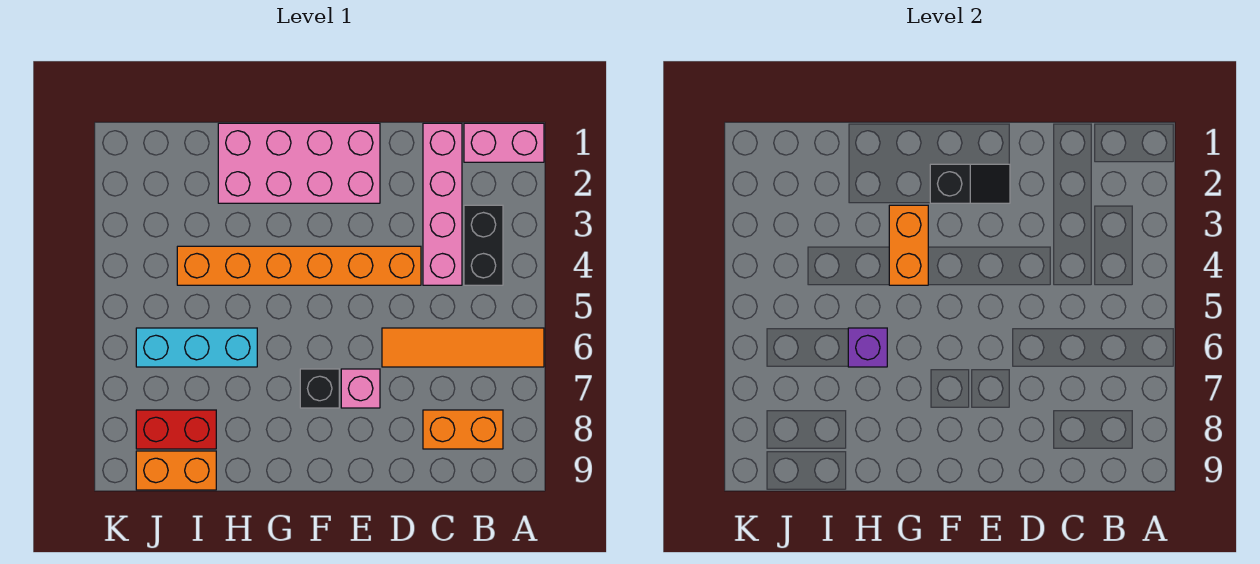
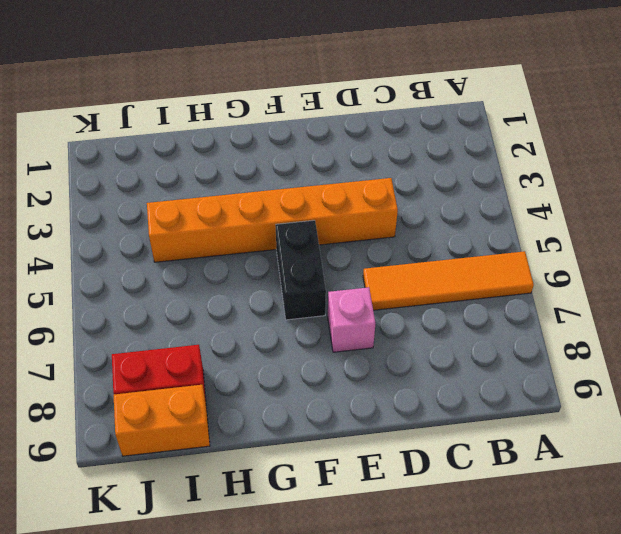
black brick F5:F6 level 1 -> black brick B3:B4 level 1
none -> pink brick A1:B1 level 1
none -> orange brick B8:C8 level 1
none -> pink brick C1:C4 level 1

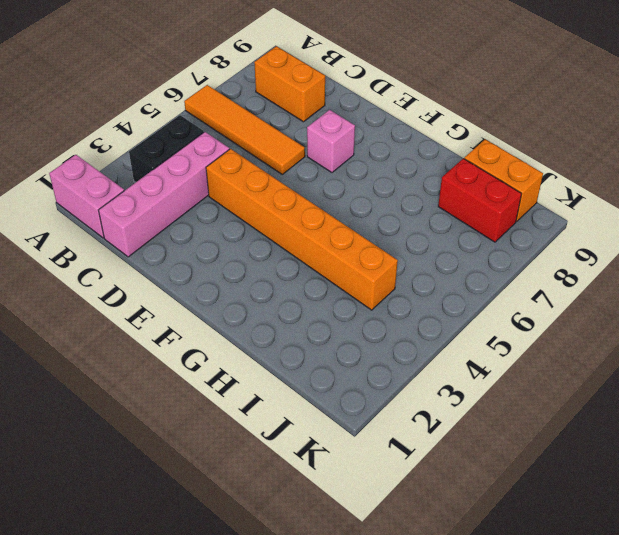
none -> pink brick E1:H2 level 1
none -> black brick F7 level 1
none -> cyan brick H6:J6 level 1

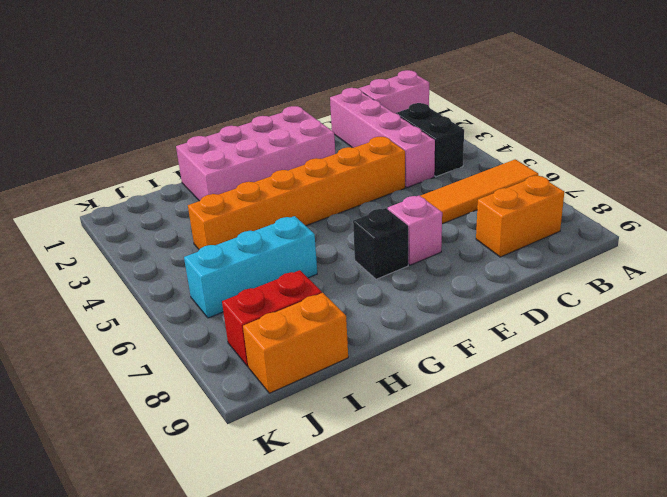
none -> black slope E2:F2 level 2 top F
none -> orange brick G3:G4 level 2
none -> purple brick H6 level 2

